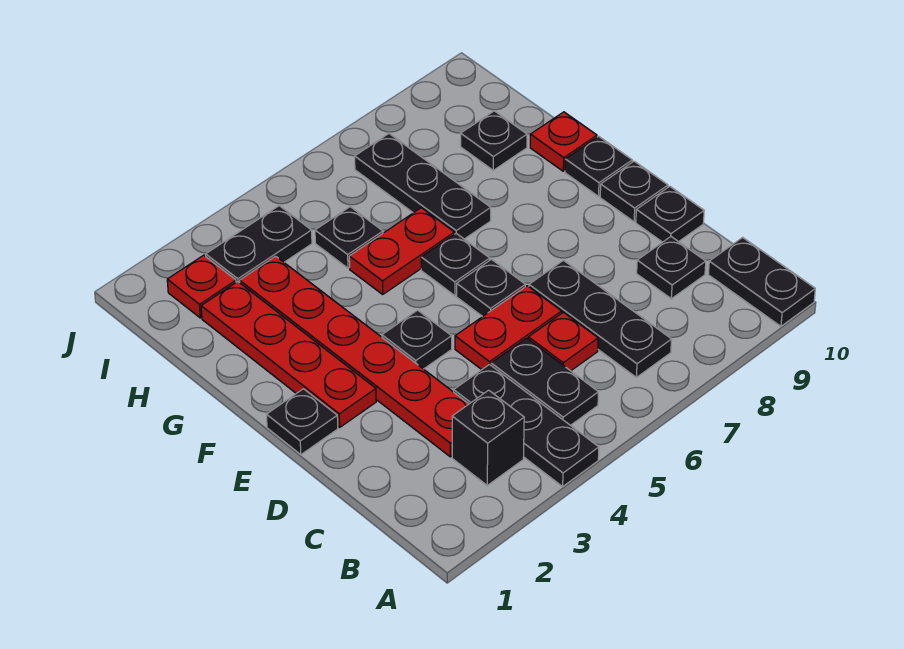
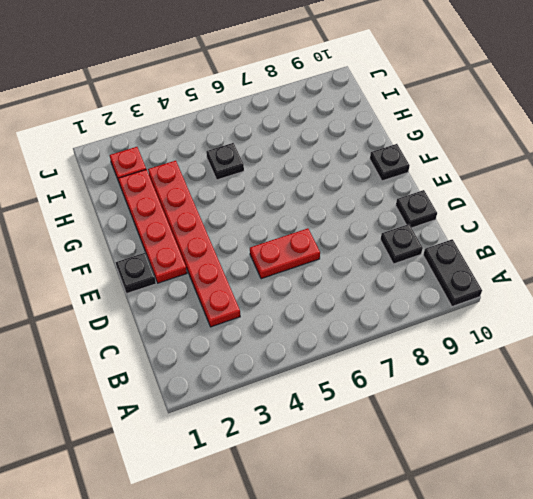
none -> black plate A4:C4 level 1
none -> black brick B3 level 1
none -> black plate B5:C5 level 1

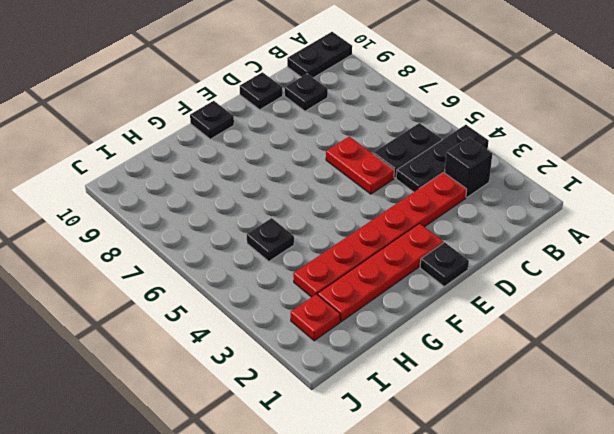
none -> black plate B7:D7 level 1
none -> red plate C6 level 1
none -> black plate E4 level 1

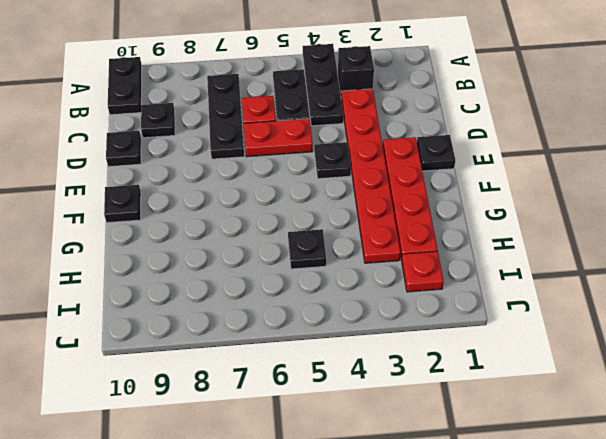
none -> black plate E6 level 1
none -> black plate E10 level 1
none -> black plate F6 level 1

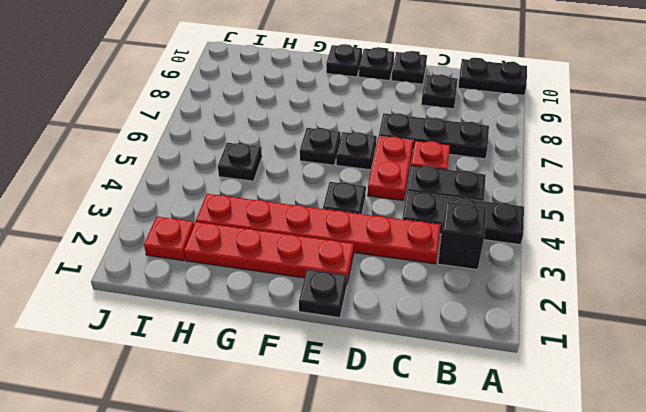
none -> red plate G5:G6 level 1
none -> black plate G7:I7 level 1
none -> red plate G10 level 1

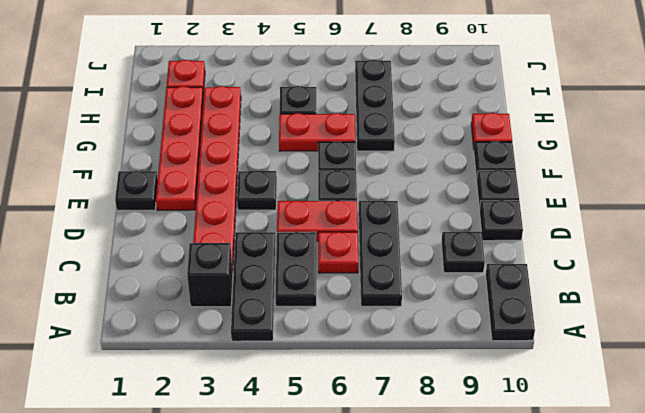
none -> black plate H9 level 1
none -> black plate I3:I4 level 1

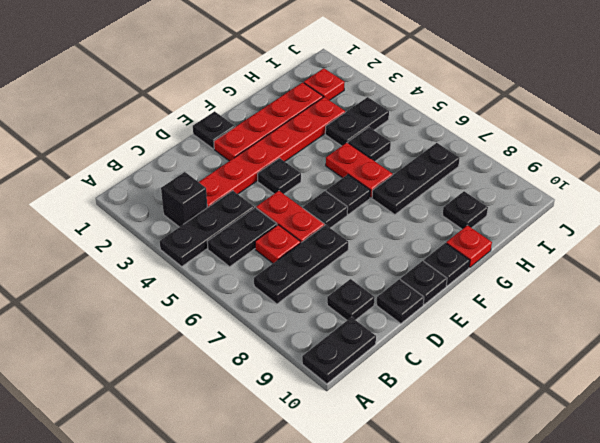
black plate H4:I4 level 1 -> black plate I3:I4 level 1

